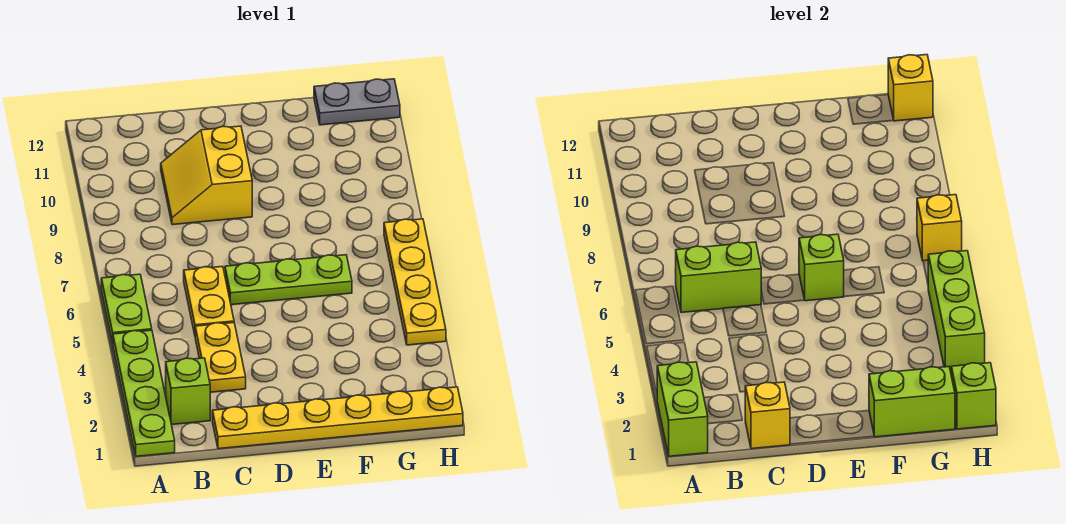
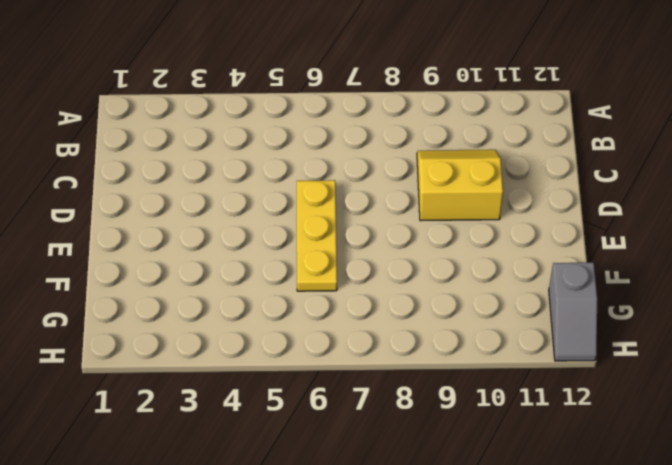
yellow plate D6:F6 level 1 -> lime plate D6:F6 level 1
grey slope G12:H12 level 1 top G -> grey plate G12:H12 level 1
none -> lime plate A1:A4 level 1
none -> lime plate A5:A6 level 1
none -> lime brick B2 level 1

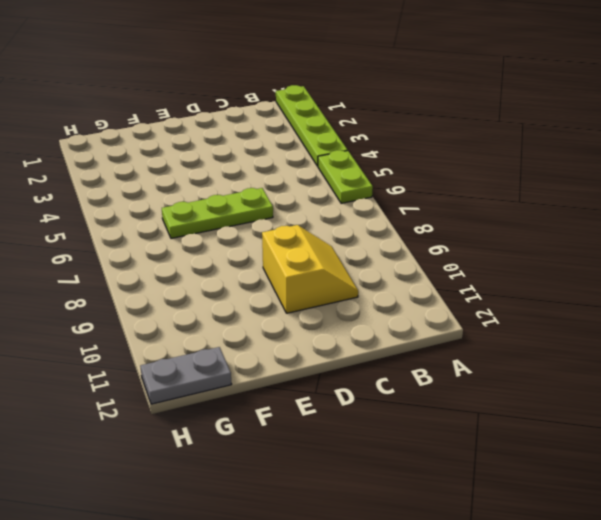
none -> lime brick B2 level 1
none -> yellow plate C1:H1 level 1
none -> yellow plate C3:C4 level 1

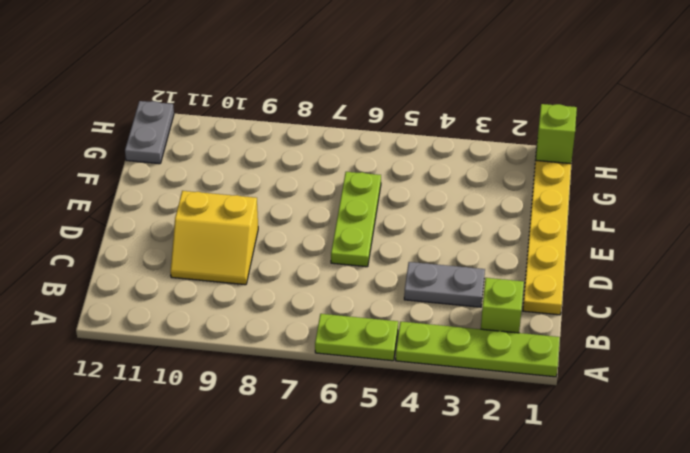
grey plate C3:C4 level 1 -> yellow plate C3:C4 level 1
none -> yellow plate C5:C6 level 1
none -> yellow plate H4:H7 level 1
none -> lime brick A1:A2 level 2

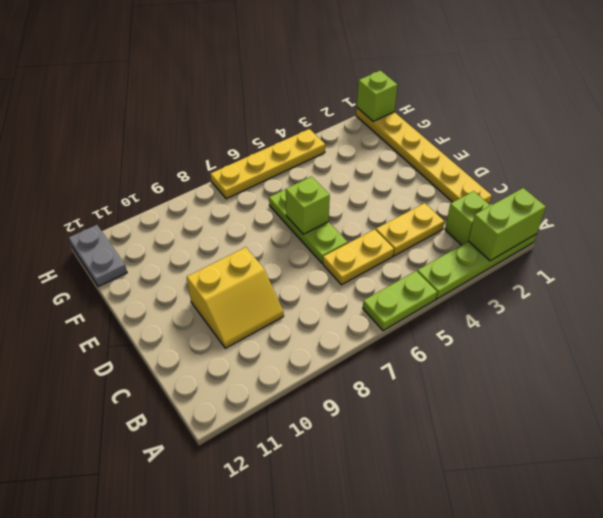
none -> lime brick B6:C6 level 2
none -> yellow brick C1 level 2
none -> lime brick F1:G1 level 2

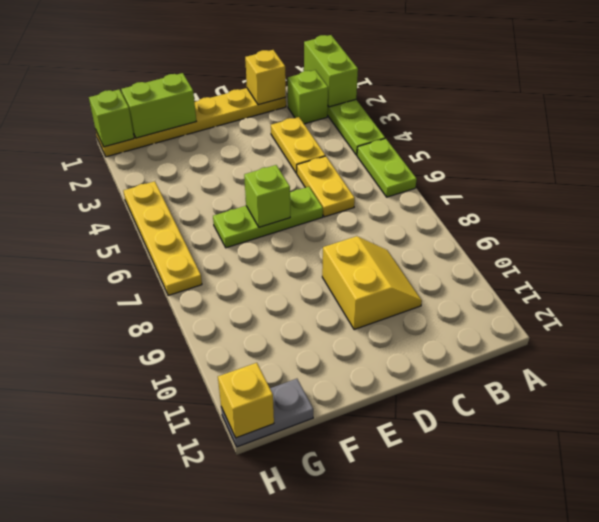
none -> lime brick B6:C6 level 2
none -> lime brick H3:H5 level 2
none -> yellow brick H7 level 2

